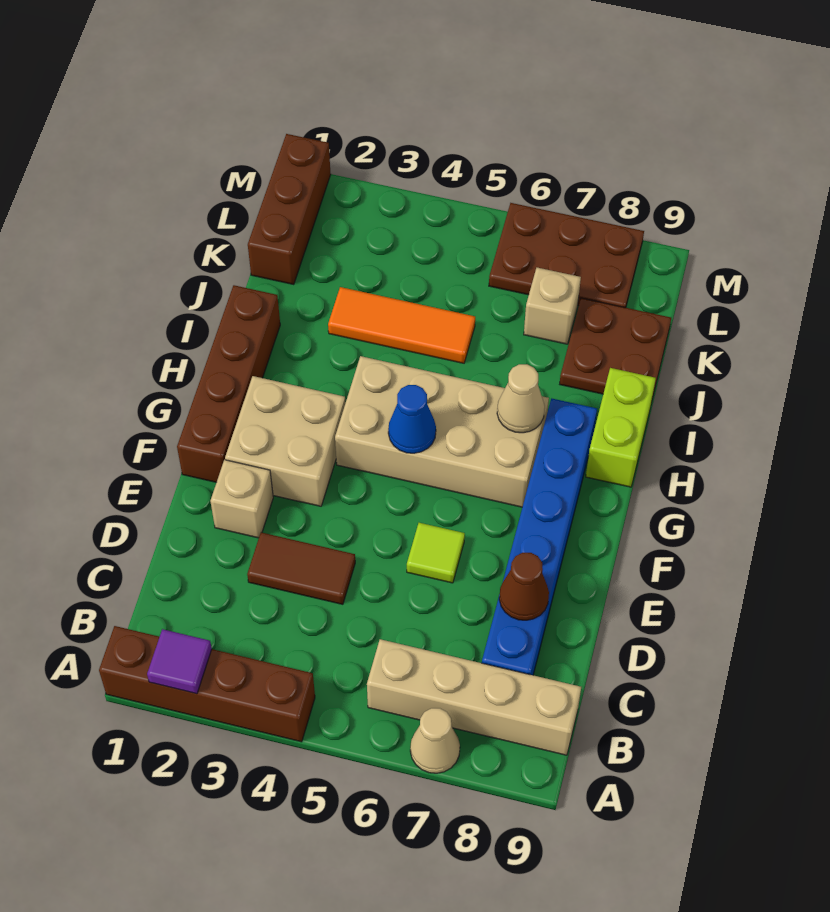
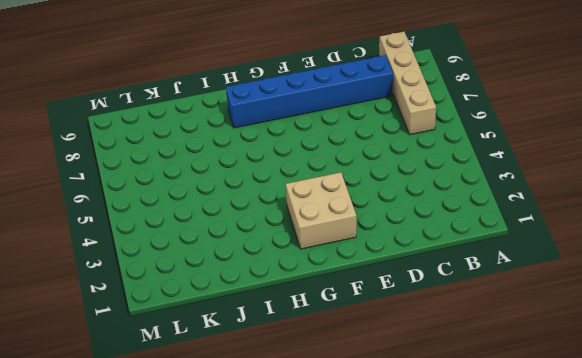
none -> brown brick A1:A4 level 1
none -> tan cone A7 level 1
none -> brown tile D3:D4 level 1

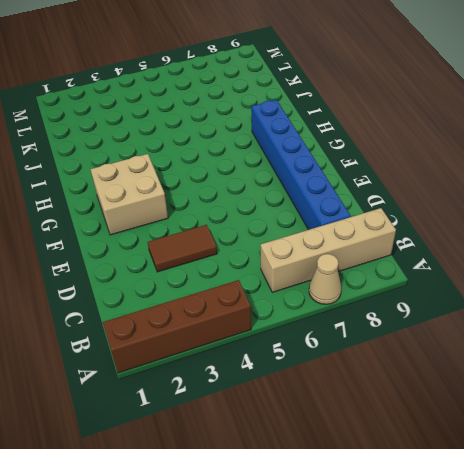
none -> tan brick E2 level 1
none -> lime tile E6 level 1
none -> brown brick F1:I1 level 1

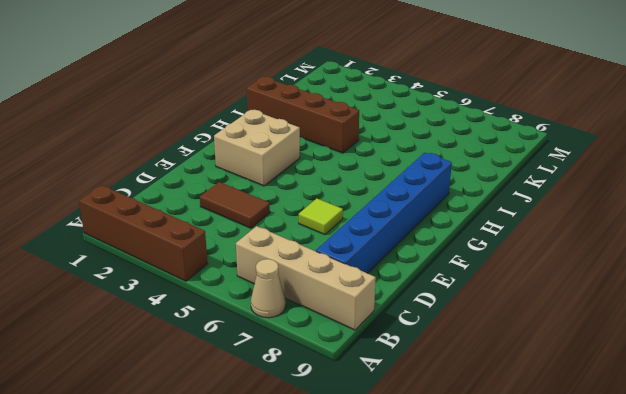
brown brick I1:I4 level 1 -> brown brick F1:I1 level 1
none -> tan brick E2 level 1
none -> tan brick G4:H7 level 1
none -> lime brick H9:I9 level 1

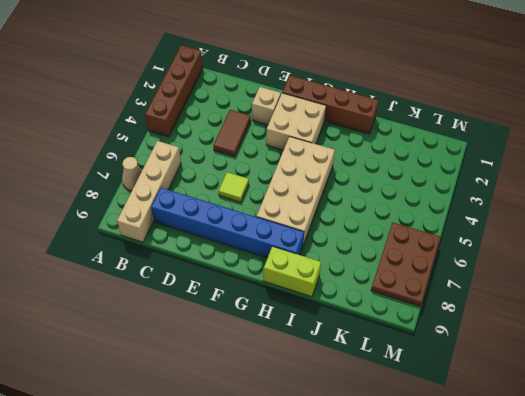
none -> orange tile J3:J5 level 1
none -> brown plate J8:K9 level 1
none -> brown brick K1:M1 level 1

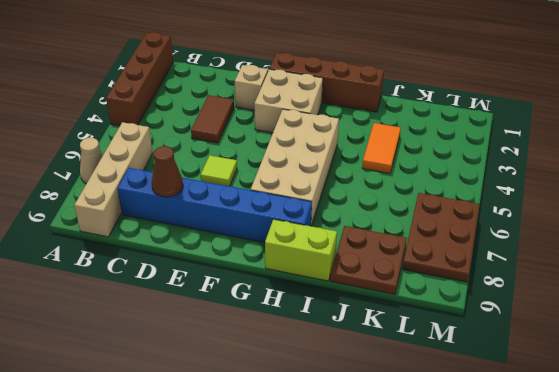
orange tile J3:J4 level 1 -> orange tile J3:J5 level 1
none -> brown brick K1:M1 level 1
none -> tan brick K7 level 1
none -> purple tile A2 level 2

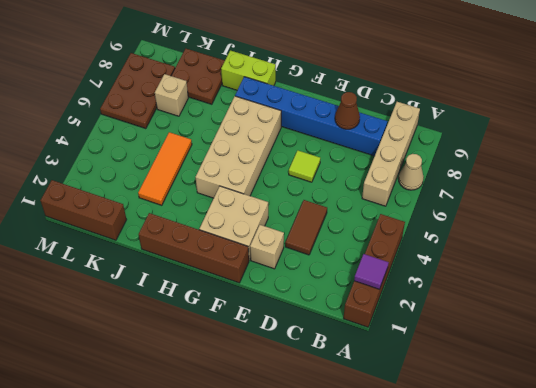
none -> blue cone G5 level 2
none -> tan cone H7 level 2

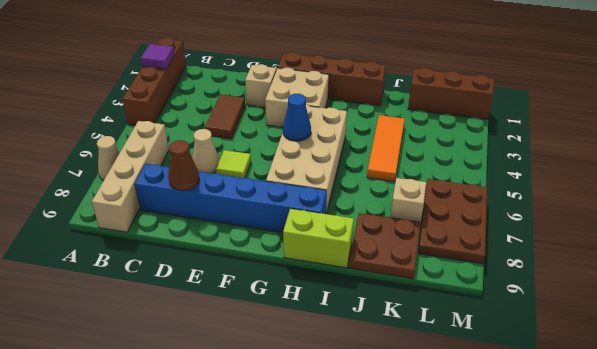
tan cone D6 level 1 -> tan cone H7 level 2

